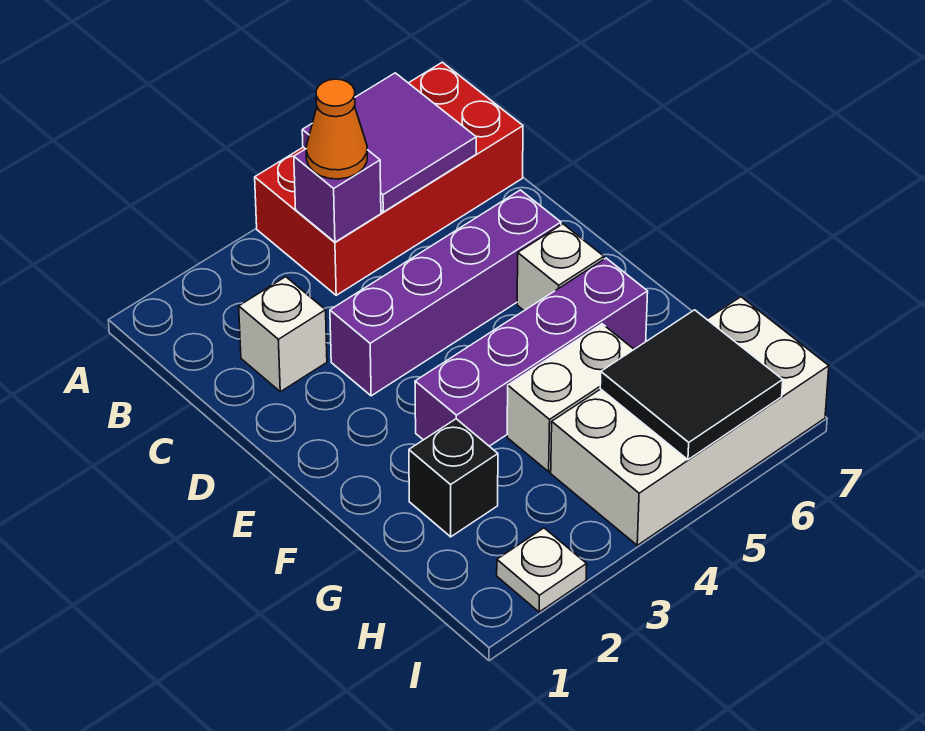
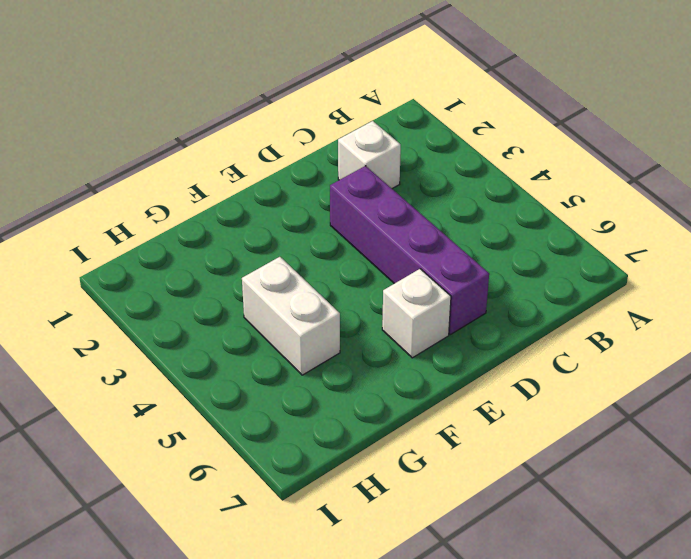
none -> red brick A4:B7 level 1
none -> purple brick F3:F6 level 1
none -> black brick G2 level 1

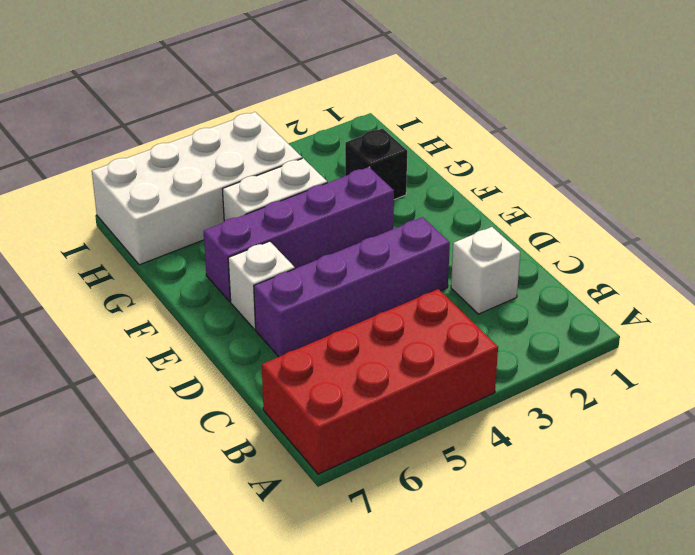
none -> white plate I2 level 1
none -> purple tile A5:B6 level 2
none -> purple brick B4 level 2

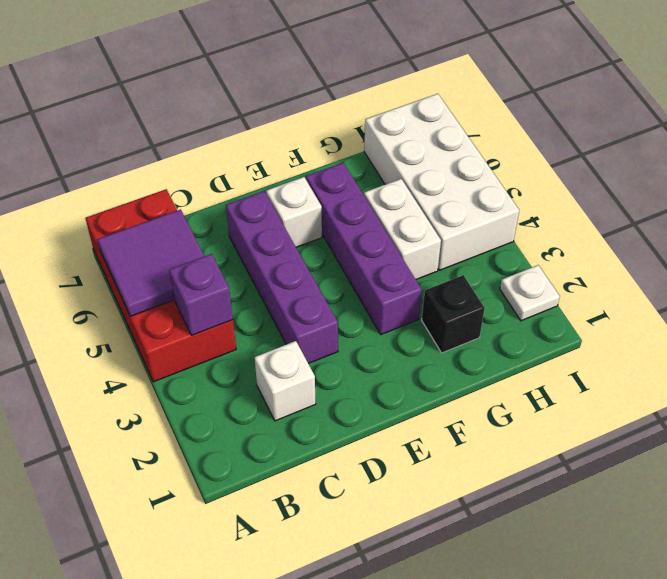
none -> black tile H5:I6 level 2
none -> orange cone B4 level 3

